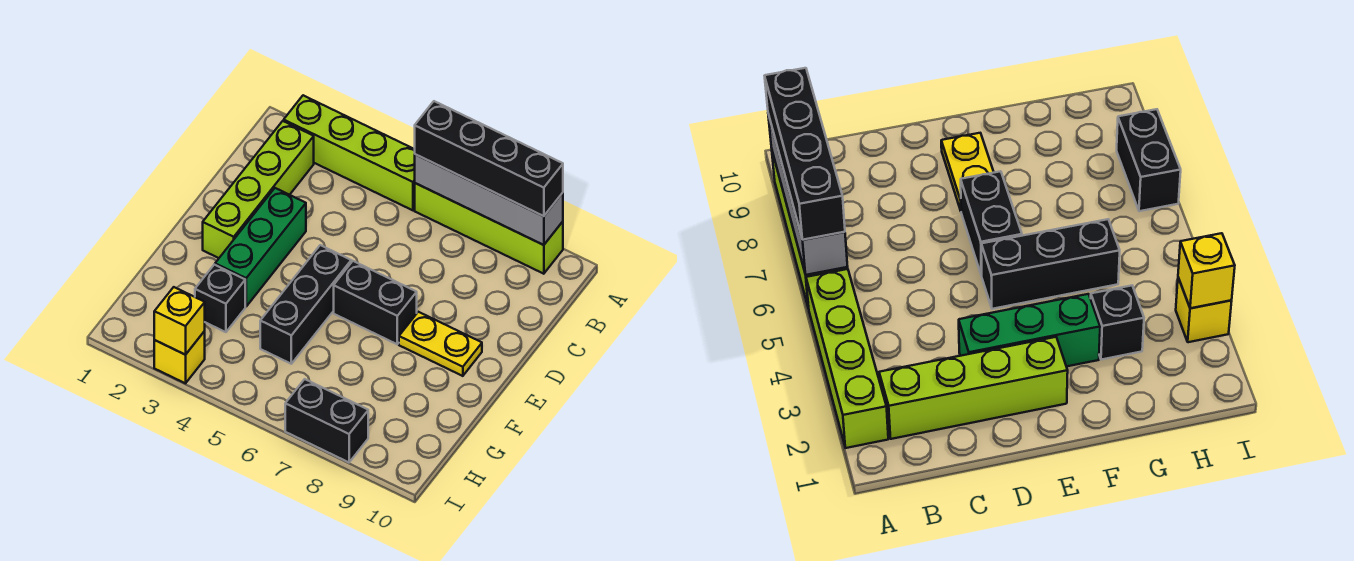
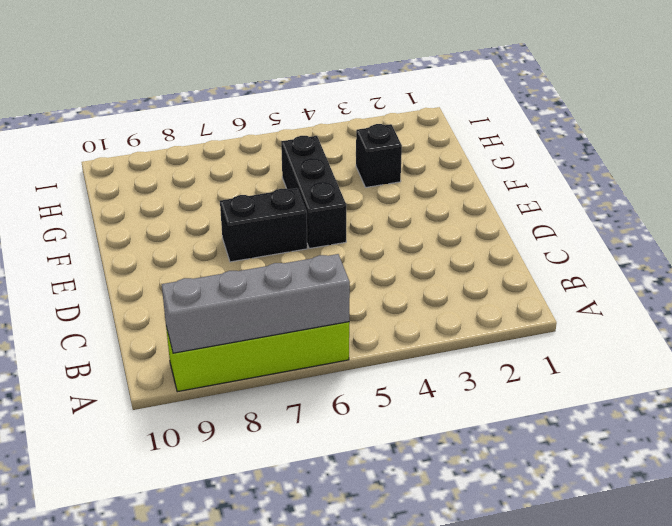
none -> lime brick A2:A5 level 1
none -> lime brick B2:E2 level 1
none -> green brick D3:F3 level 1

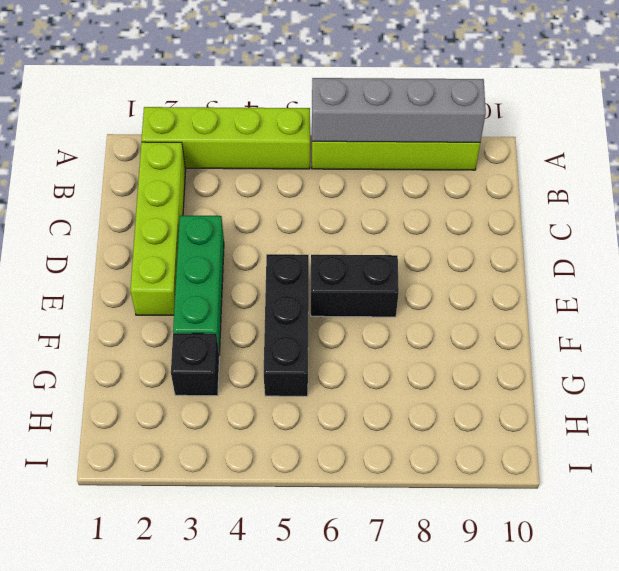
none -> yellow plate E8:E9 level 1
none -> yellow brick I3 level 1
none -> black brick I7:I8 level 1

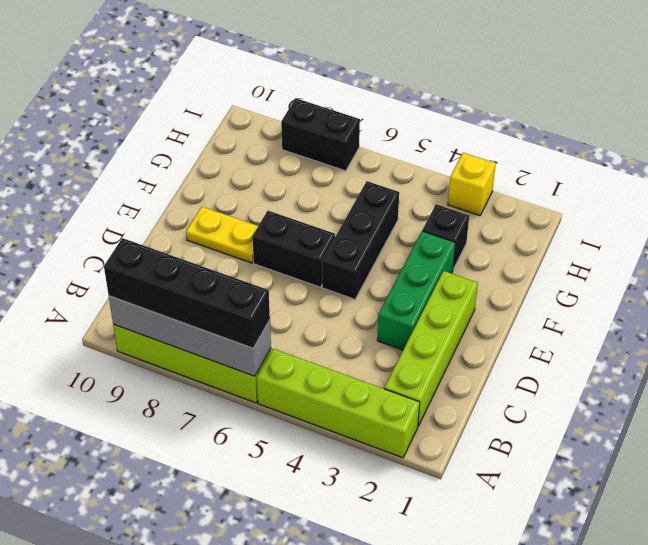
none -> yellow brick I3 level 2

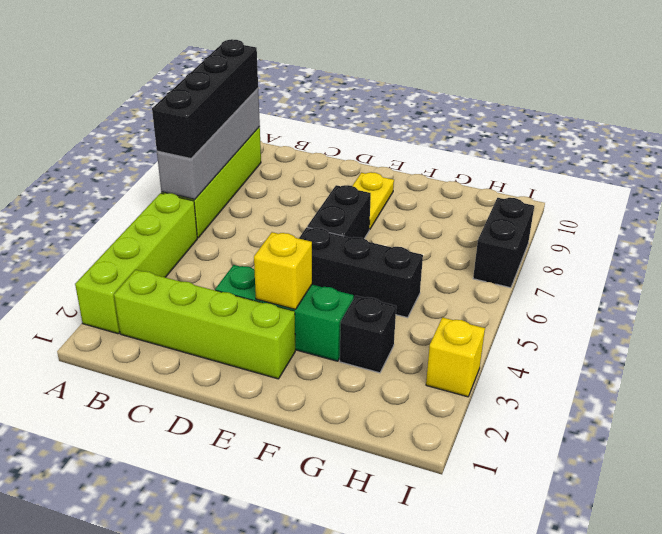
yellow brick E3 level 2 -> yellow brick I3 level 2

